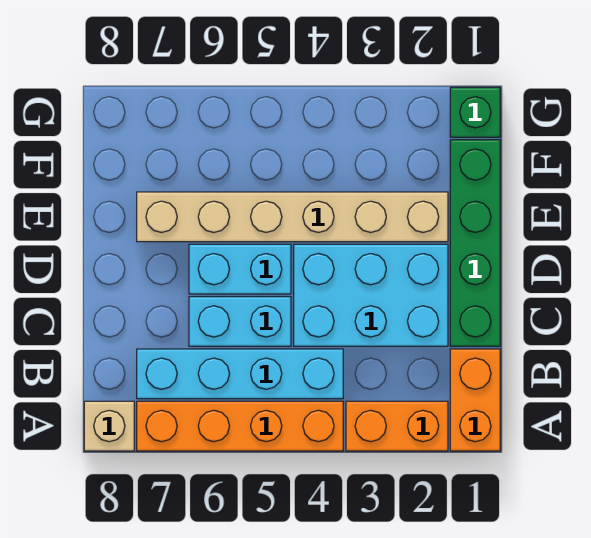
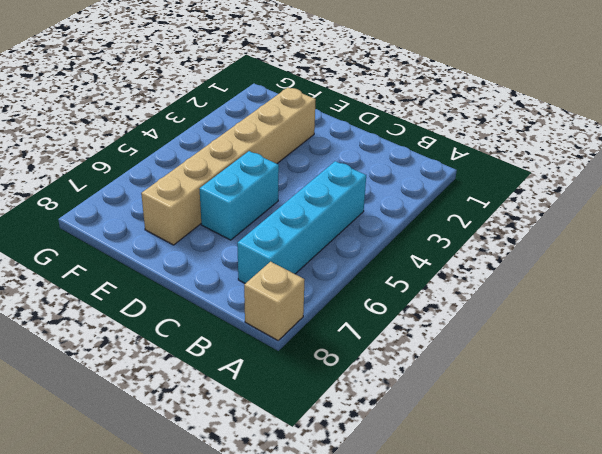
none -> orange brick A1:B1 level 1
none -> orange brick A2:A3 level 1

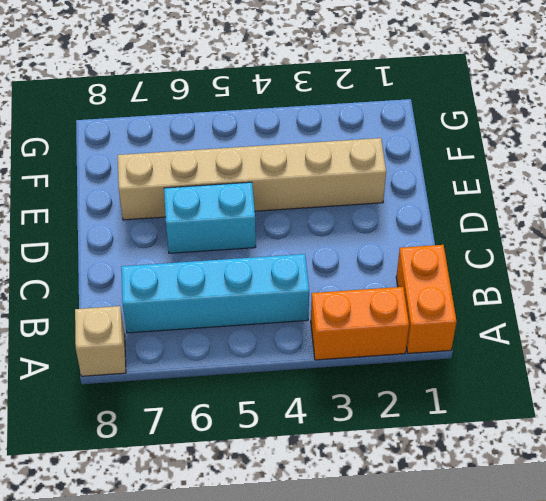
none -> orange brick A4:A7 level 1
none -> green brick C1:F1 level 1

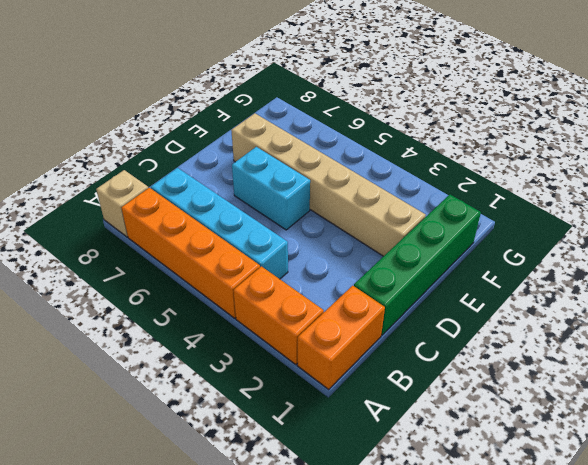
none -> cyan brick C2:D4 level 1
none -> cyan brick C5:C6 level 1

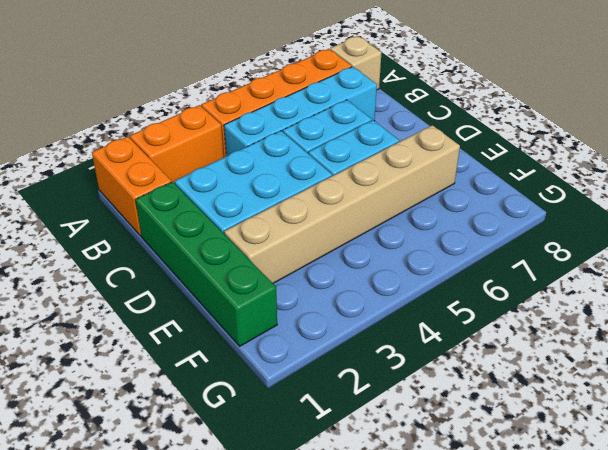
none -> green brick G1 level 1

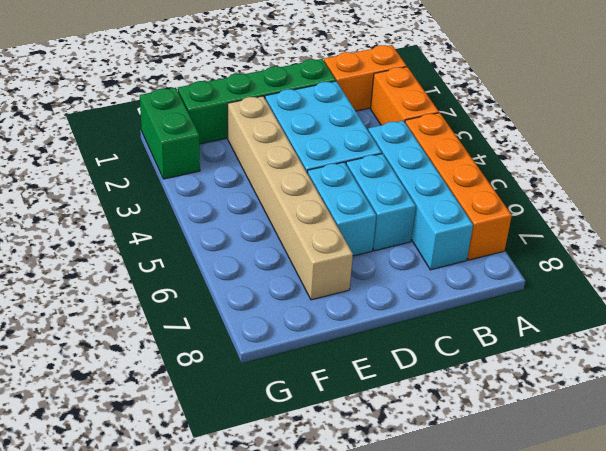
green brick G1:G2 level 1 -> green brick G1 level 1
none -> tan brick A8 level 1

